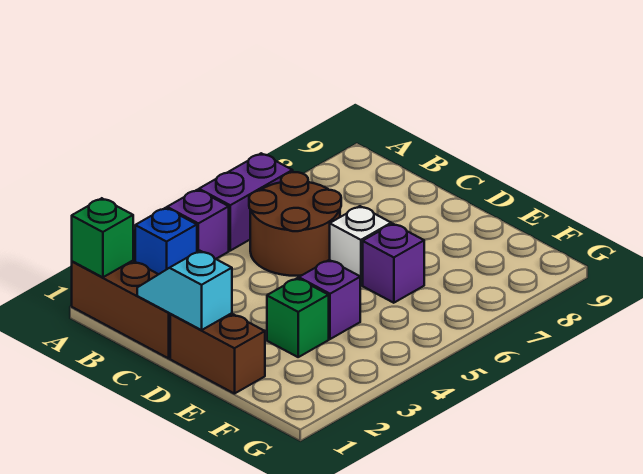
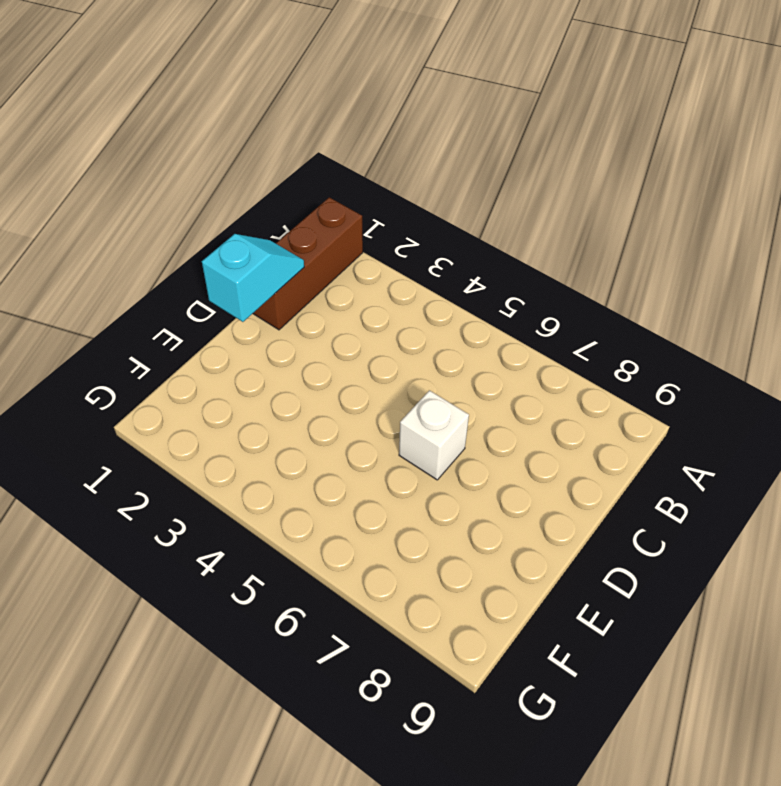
none -> blue brick A3 level 1
none -> purple brick A4 level 1
none -> purple brick A5:A6 level 1

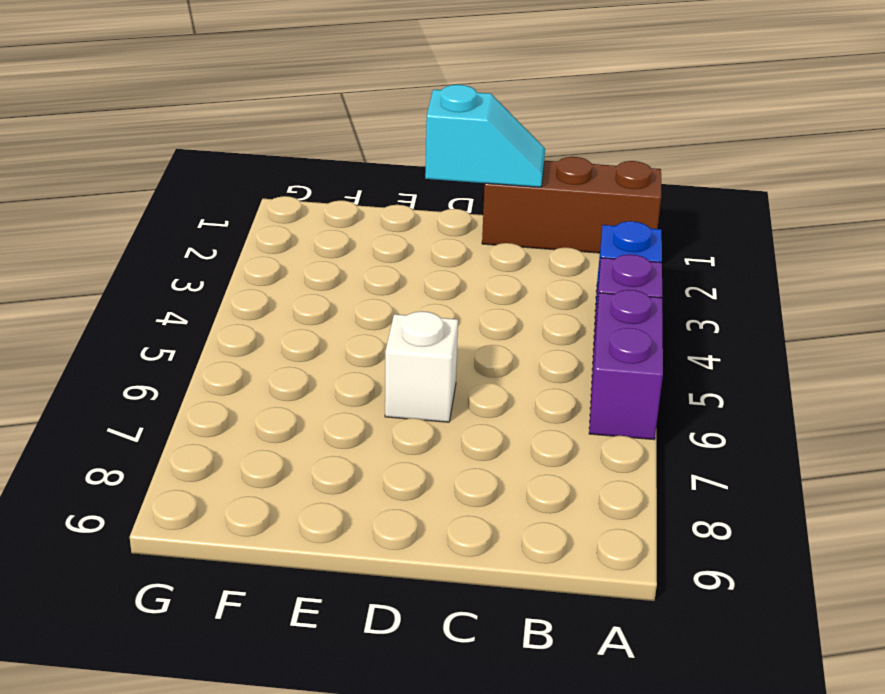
none -> brown round brick B5:C6 level 1
none -> brown brick D1:E1 level 1
none -> green brick E3 level 1

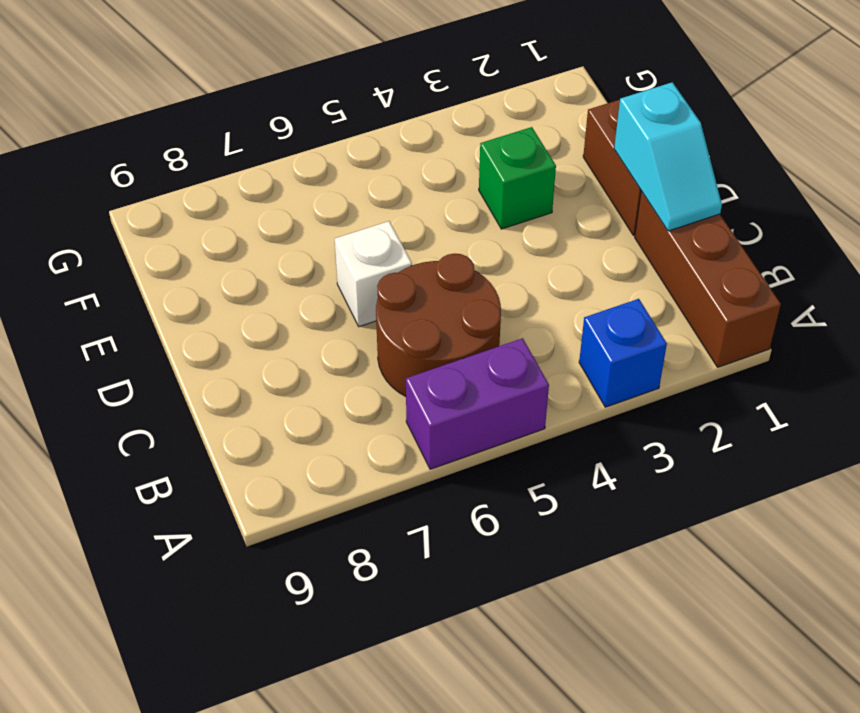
none -> purple brick A4 level 1
none -> purple brick E4 level 1
none -> purple brick E6 level 1

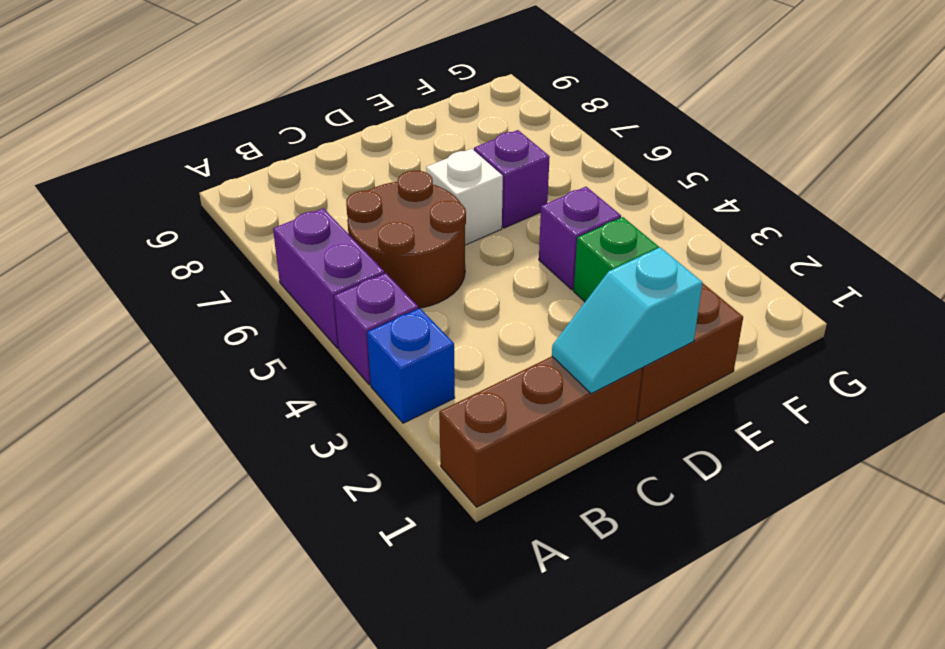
none -> green brick A1 level 2

